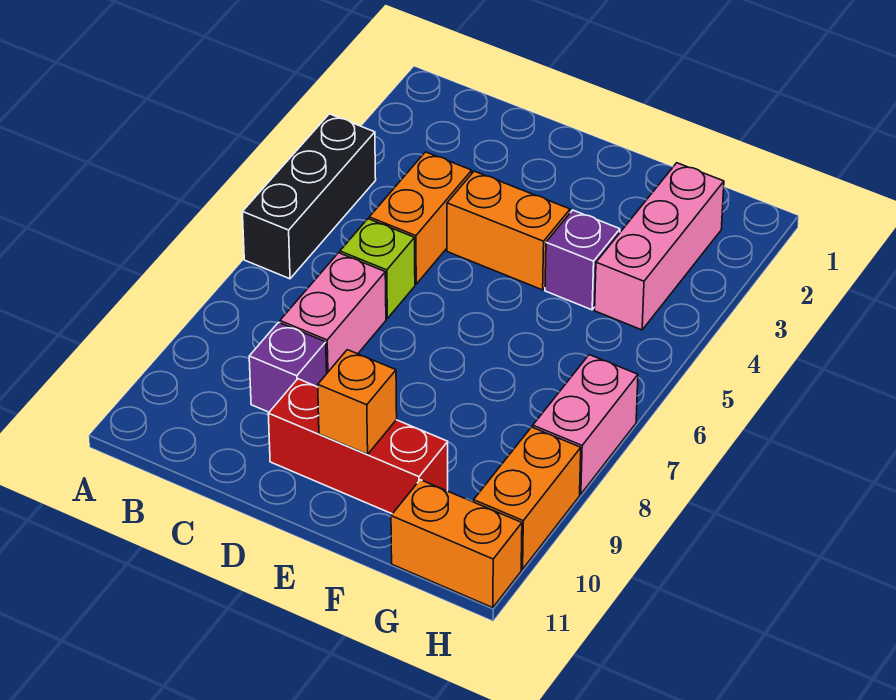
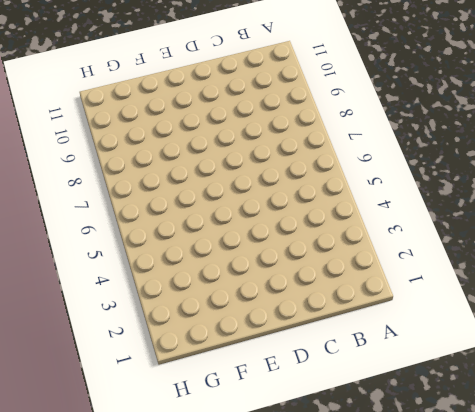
none -> black brick A4:A6 level 1
none -> orange brick C4:C5 level 1
none -> lime brick C6 level 1

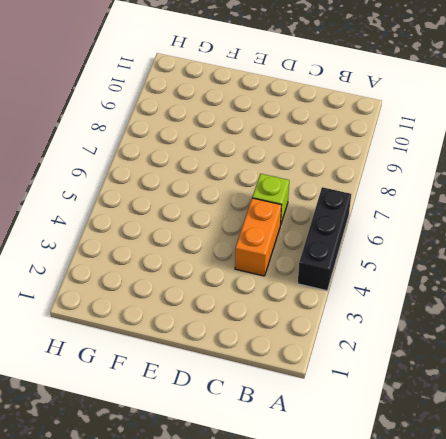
none -> pink brick C7:C8 level 1
none -> purple brick C9 level 1
none -> orange brick D4:E4 level 1

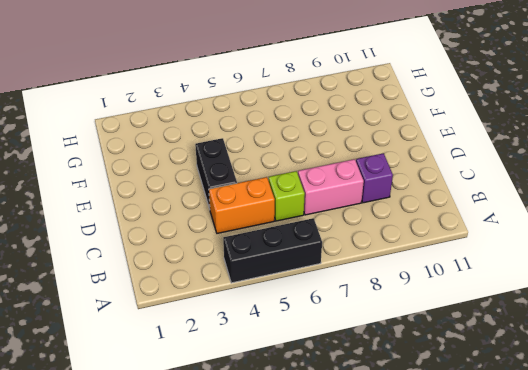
black brick D4:E4 level 1 -> orange brick D4:E4 level 1
none -> red brick D10:F10 level 1
none -> purple brick F4 level 1
none -> pink brick G2:G4 level 1

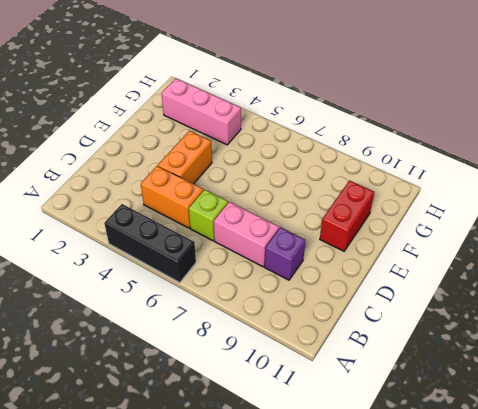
red brick E10:F10 level 1 -> red brick D10:F10 level 1
none -> purple brick F4 level 1
none -> orange brick G11:H11 level 1
none -> pink brick H7:H8 level 1

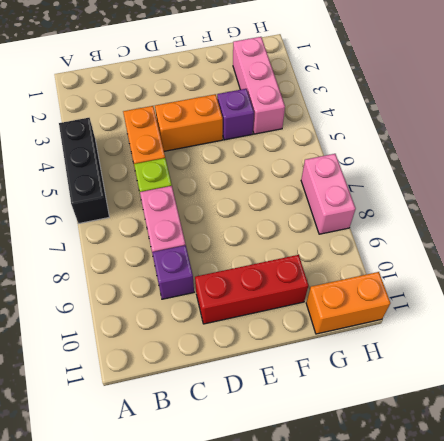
none -> orange brick H9:H10 level 1
none -> orange brick E10 level 2

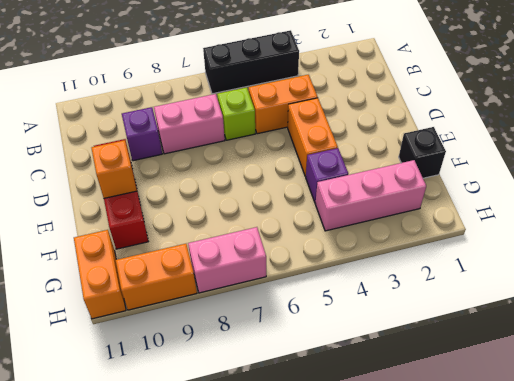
black brick F1 level 1 -> none

